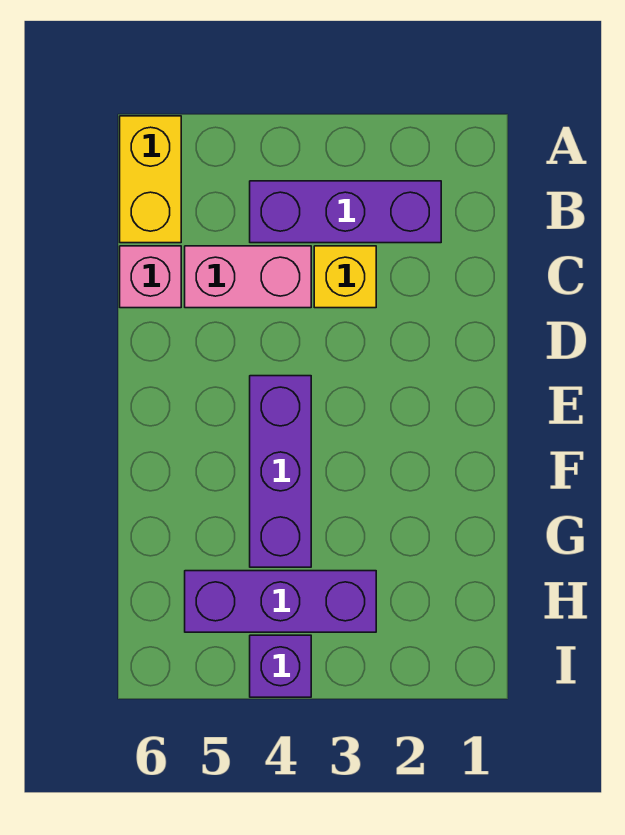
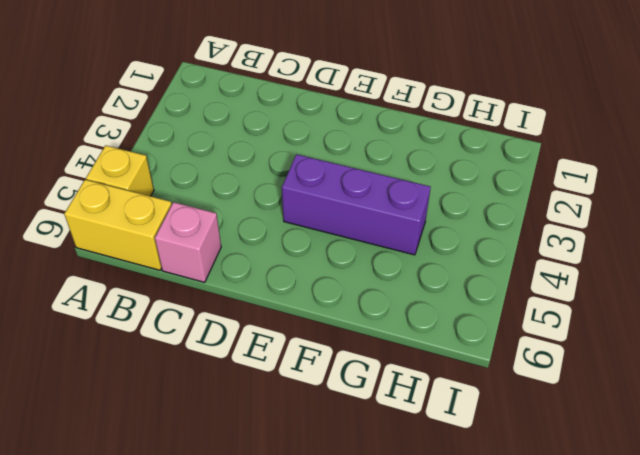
yellow brick A5 level 1 -> yellow brick C3 level 1
none -> purple brick B2:B4 level 1
none -> pink brick C4:C5 level 1

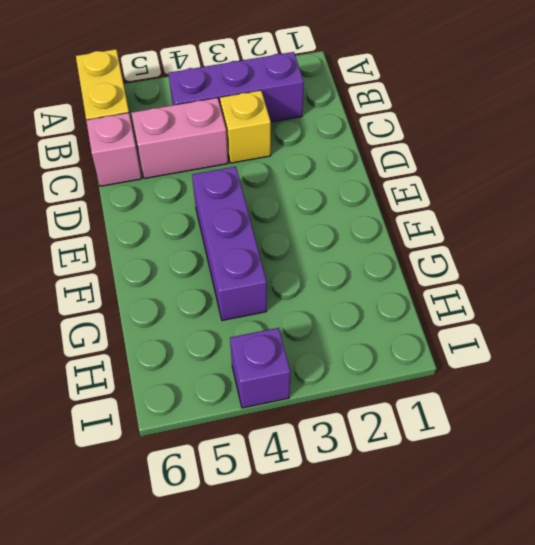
none -> purple brick H3:H5 level 1

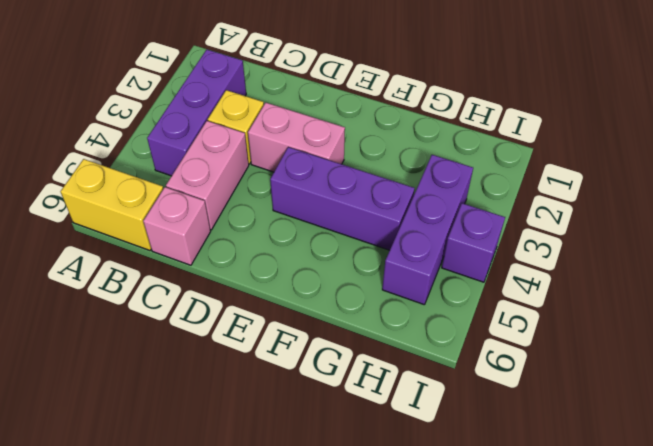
pink brick D3:E3 level 1 -> none

